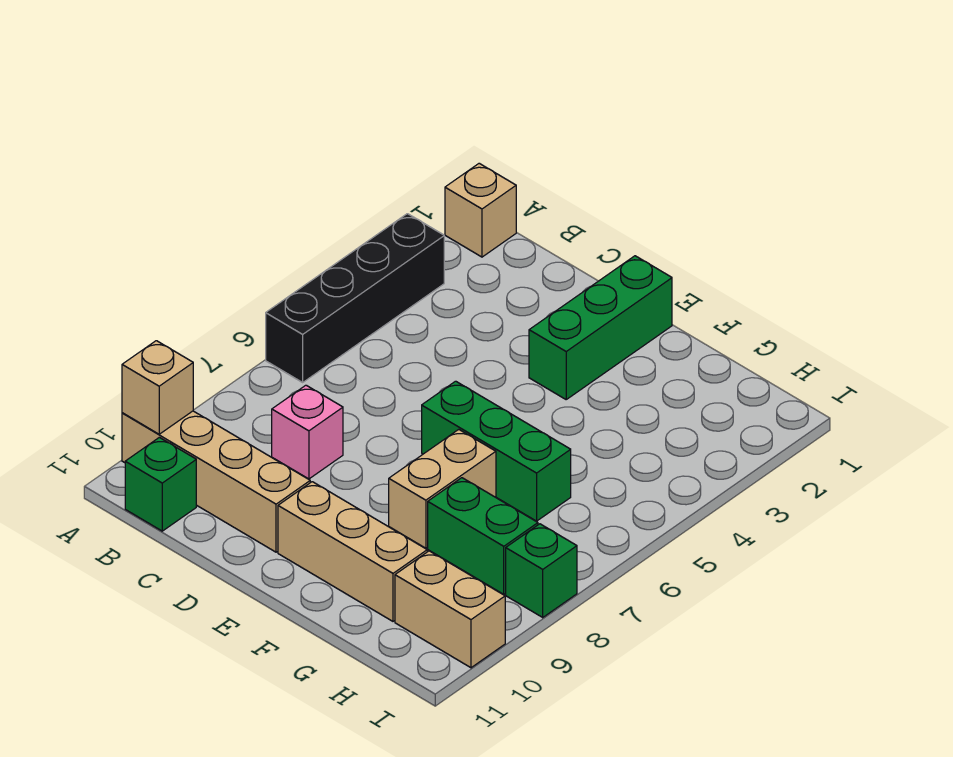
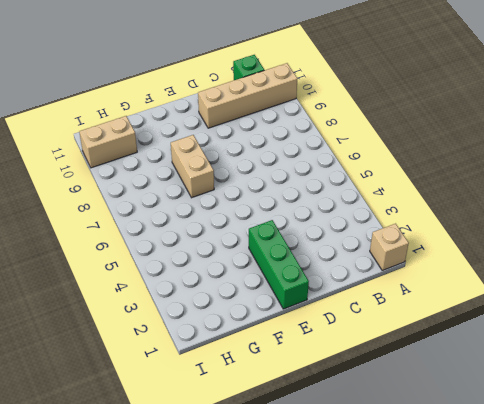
none -> black brick A3:A6 level 1
none -> pink brick C8 level 1
none -> green brick E6:G6 level 1

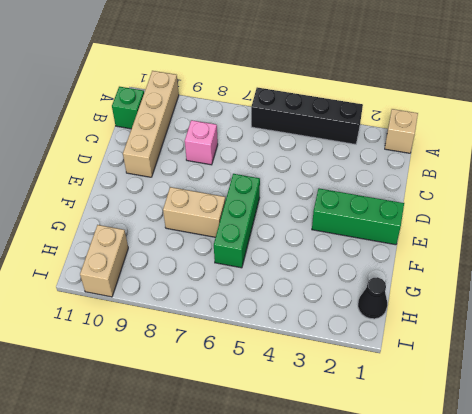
black cone H1 level 1 -> none
none -> tan brick E10:G10 level 1
none -> green brick G8:H8 level 1
none -> green brick I8 level 1

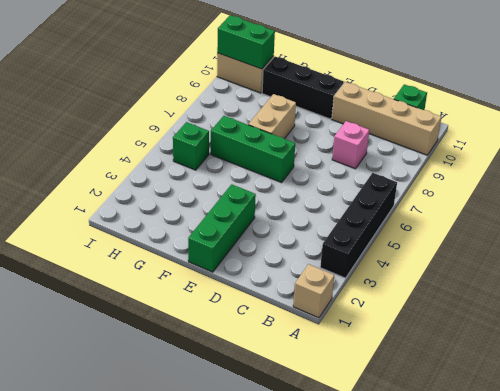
black brick E10:G10 level 1 -> tan brick E10:G10 level 1
green brick H5 level 1 -> green brick I8 level 1
green brick H10:I10 level 2 -> green brick G8:H8 level 1
none -> tan brick A10 level 2

